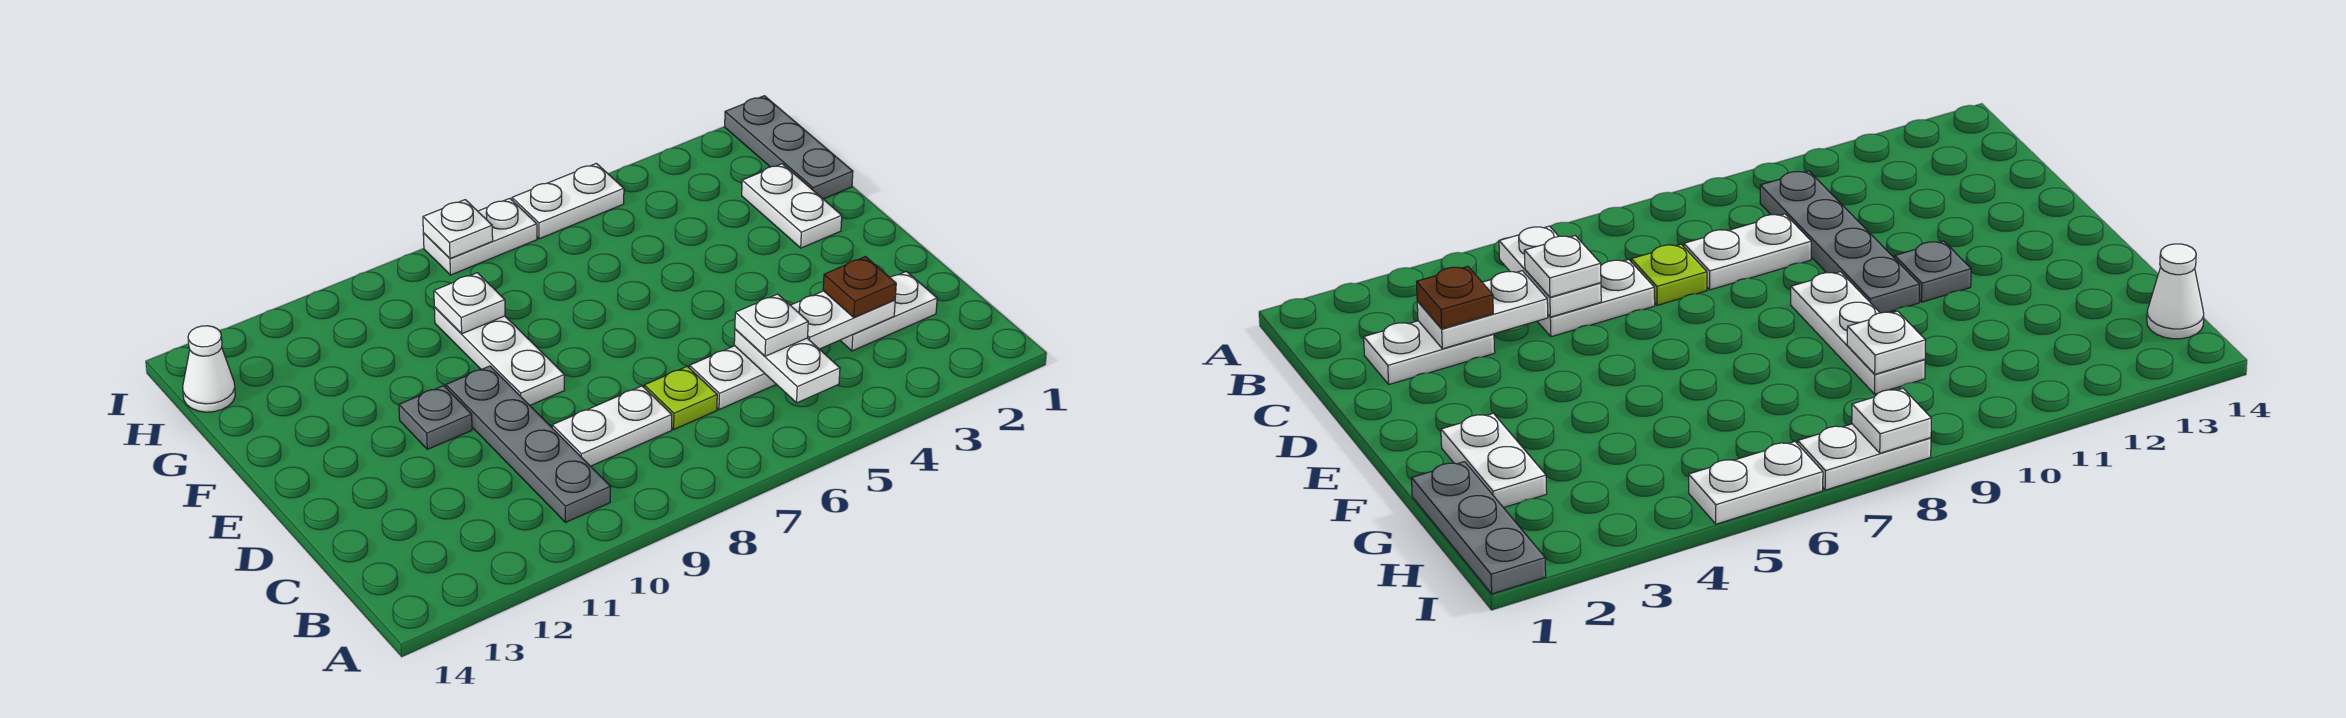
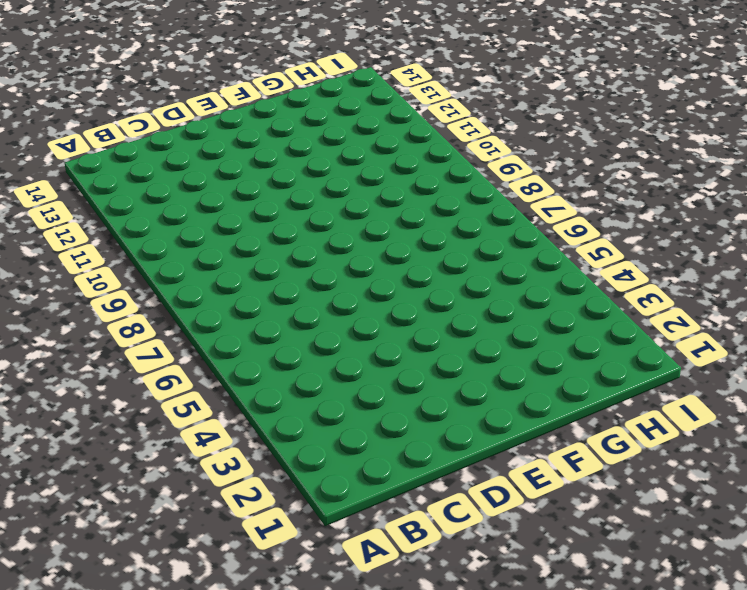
none -> grey plate B10:E10 level 1
none -> white plate C2:C3 level 1
none -> white plate C5:C6 level 1

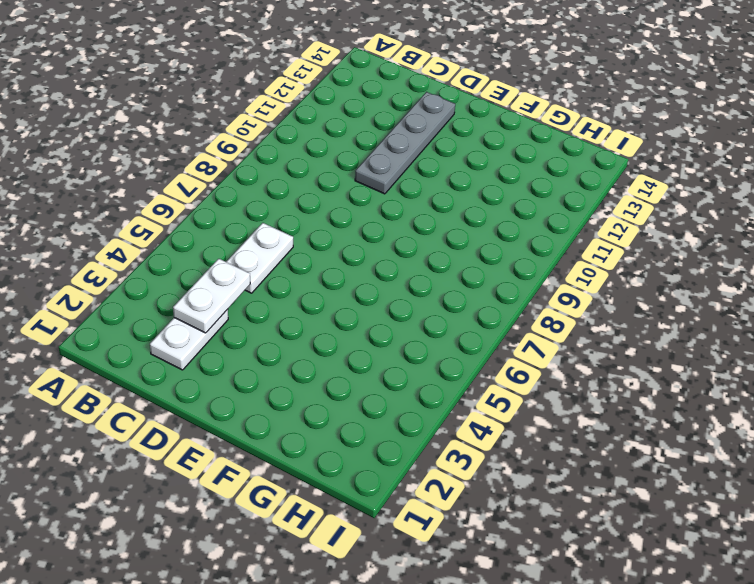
grey plate D10:D13 level 1 -> grey plate B10:E10 level 1
none -> lime plate C7 level 1
none -> white plate C8:C9 level 1
none -> white plate E9:G9 level 1

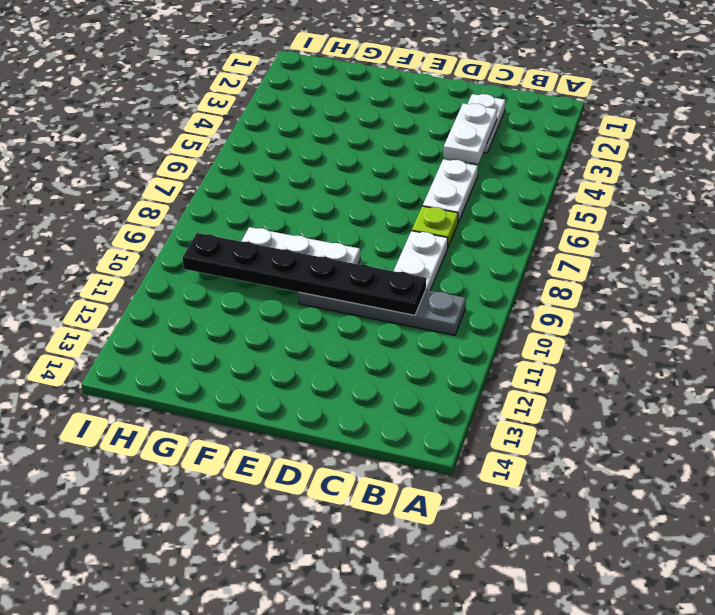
black plate C10:H10 level 2 -> none
none -> grey plate E11 level 1
none -> white plate F2:G2 level 1
none -> grey plate G1:I1 level 1

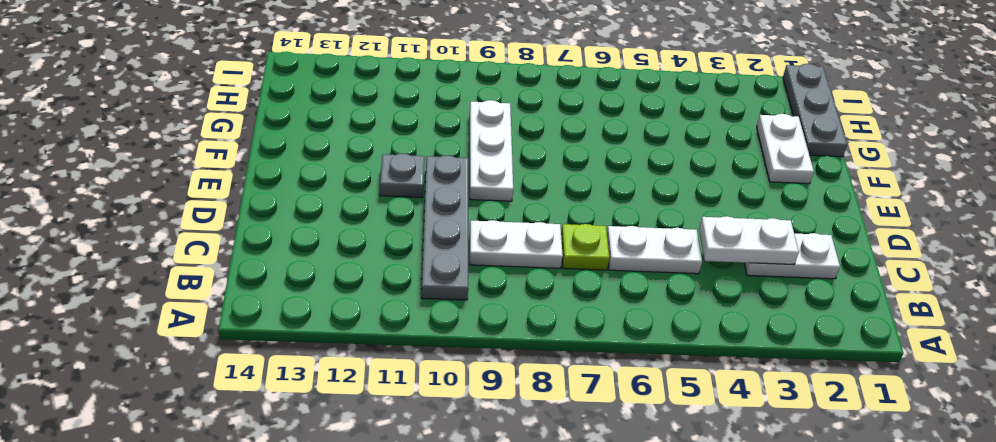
none -> white cone H14 level 1
none -> white plate I5:I6 level 1
none -> white plate I7:I8 level 1

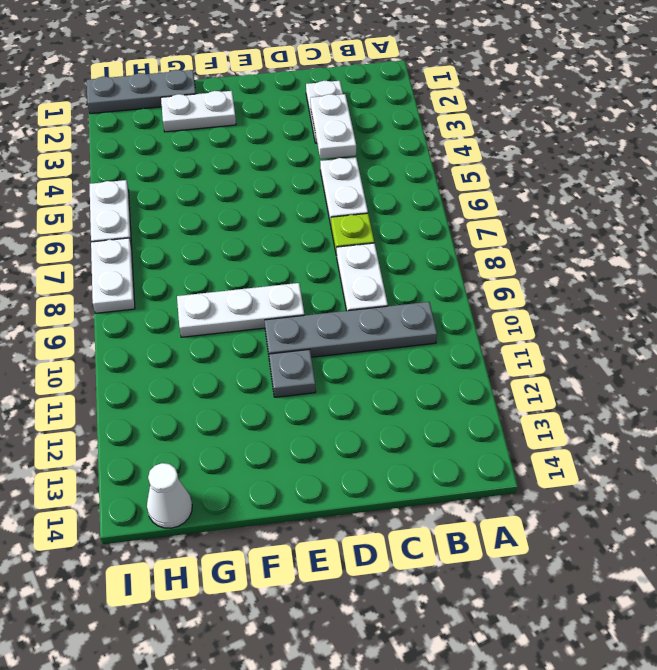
none -> white plate B5:C5 level 2
none -> white plate G9 level 2
none -> white plate I8 level 2

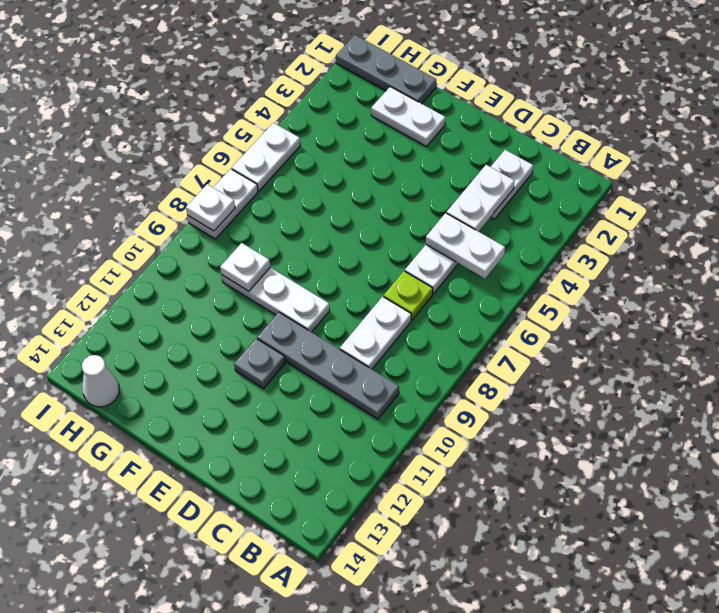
none -> brown plate C3 level 3
none -> white plate C5 level 3

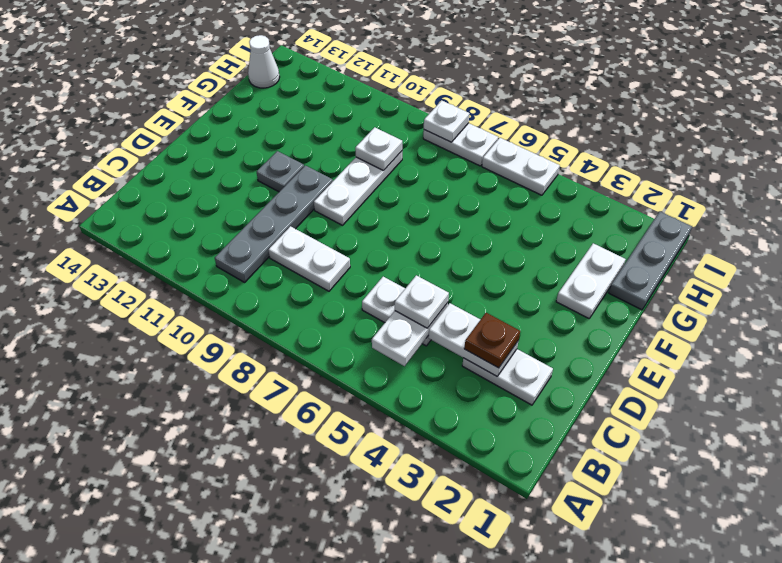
none -> lime plate C7 level 1

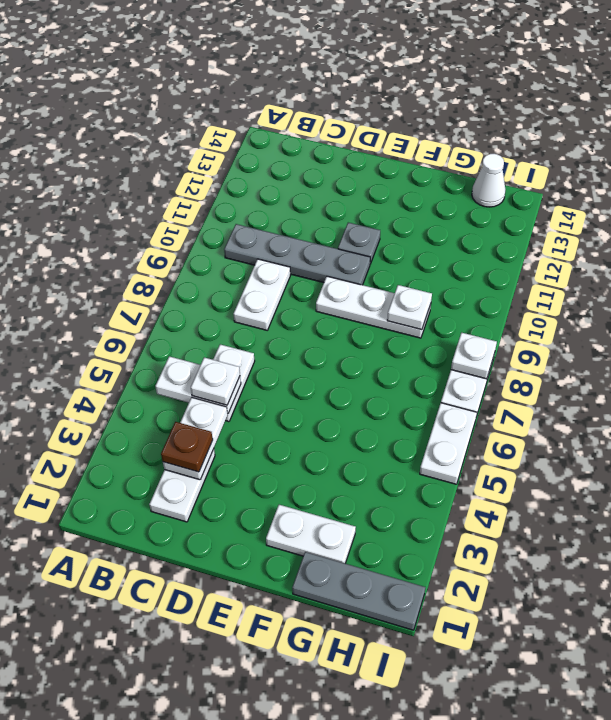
none -> lime plate C7 level 1

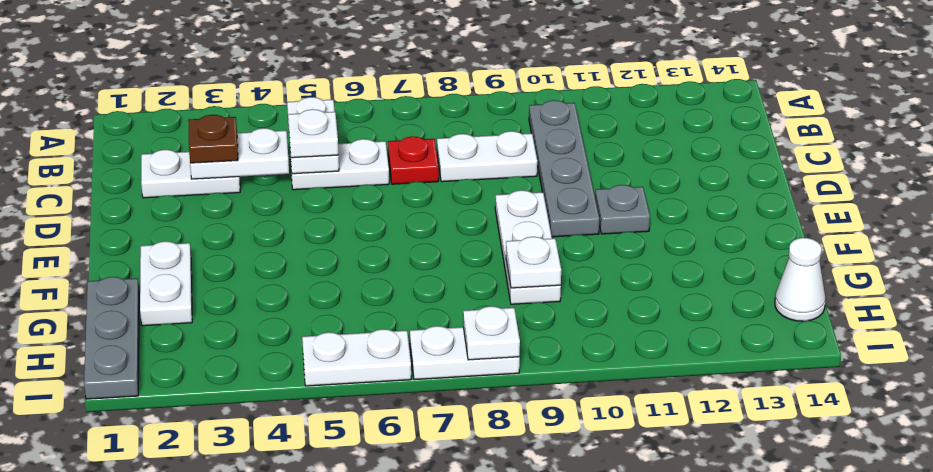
red plate C7 level 1 -> lime plate C7 level 1

